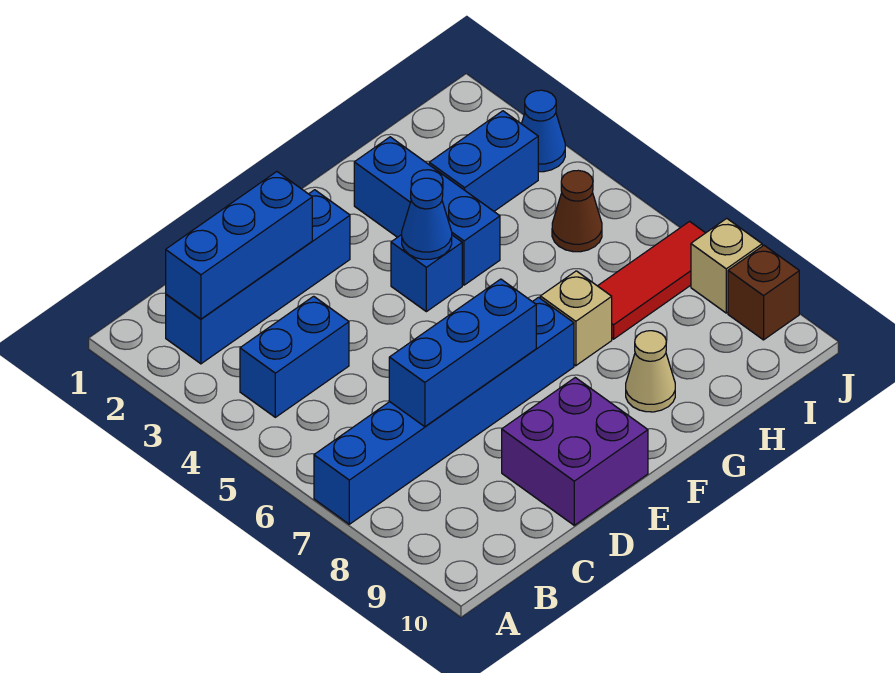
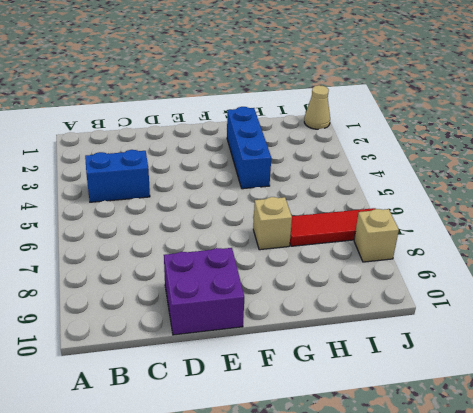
tan cone J1 level 1 -> tan cone G9 level 1
none -> blue brick A7:F7 level 1
none -> blue brick B2:E2 level 1
none -> blue brick F4 level 1

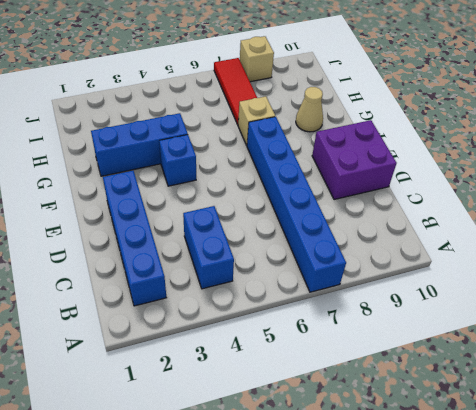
none -> blue brick H3:I3 level 1
none -> brown cone I5 level 1
none -> blue cone J3 level 1

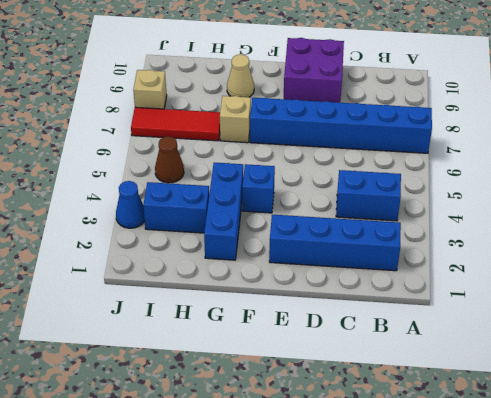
none -> brown brick J9 level 1
none -> blue brick B2:D2 level 2
none -> blue brick C7:E7 level 2

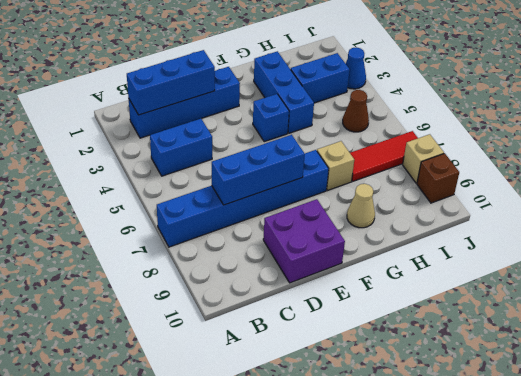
none -> blue cone F4 level 2

